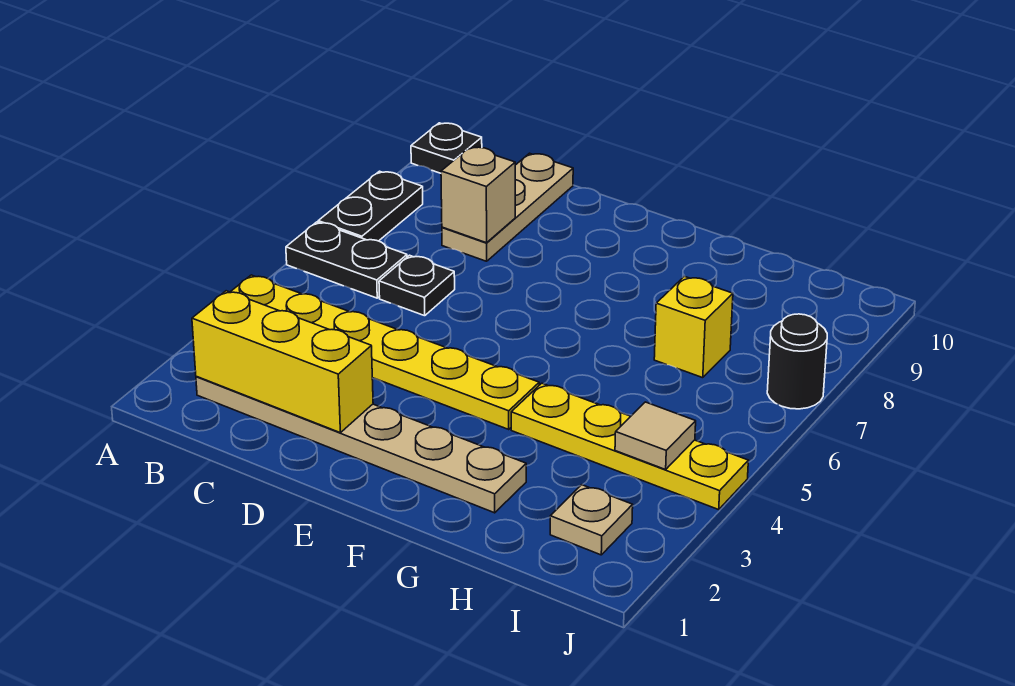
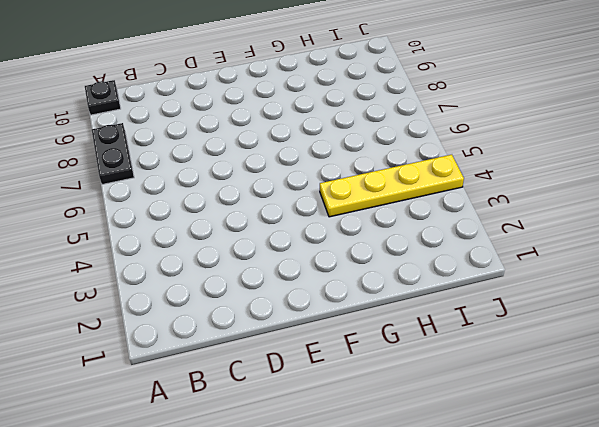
none -> yellow plate A4:F4 level 1
none -> black plate A6:B6 level 1
none -> tan plate B2:G2 level 1

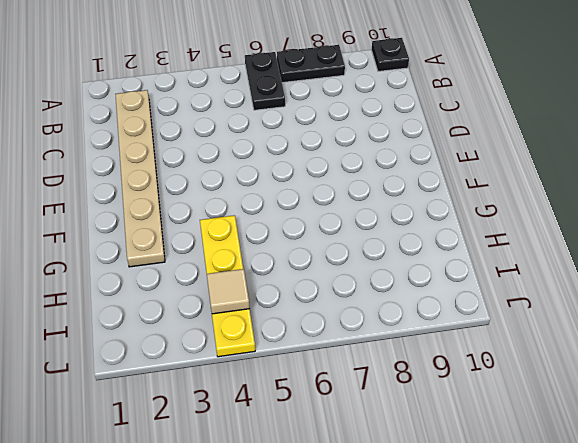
none -> yellow plate A4:F4 level 1
none -> black plate C6 level 1
none -> tan plate C8:C10 level 1

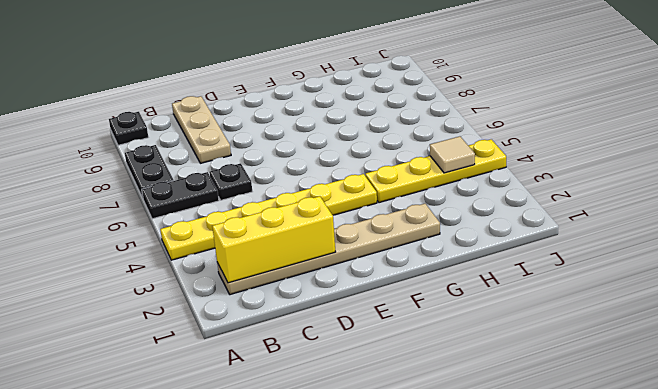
none -> yellow brick H7 level 1
none -> tan plate I2 level 1
none -> black round brick J7 level 1

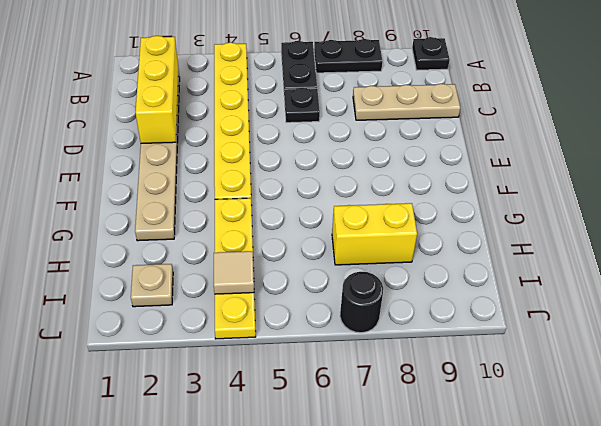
yellow brick H7:H8 level 1 -> yellow brick H7 level 1
none -> tan brick C8 level 2

